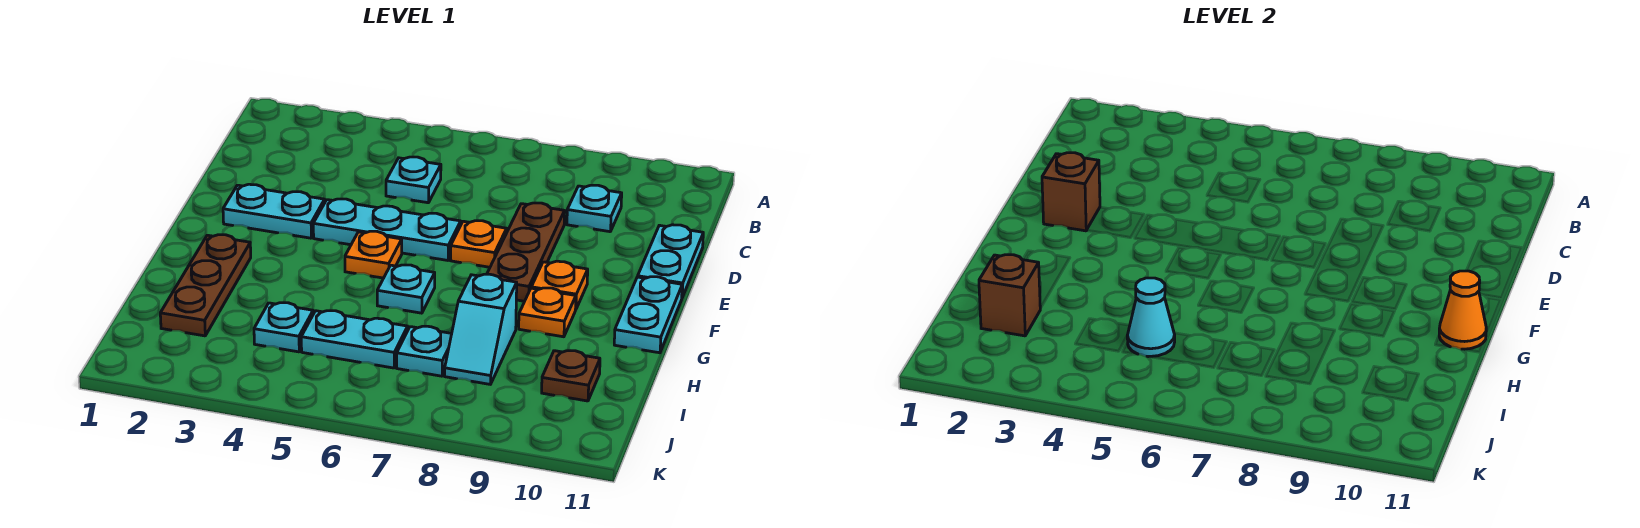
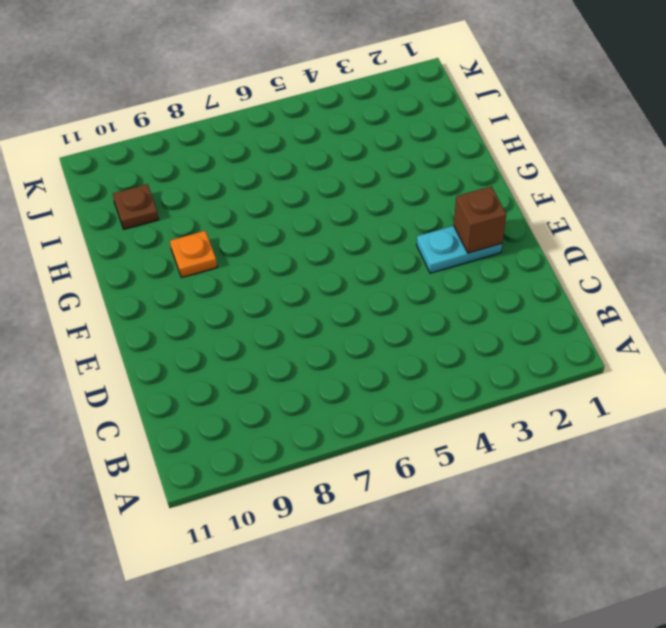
none -> cyan plate C5 level 1
none -> cyan plate C9 level 1
none -> brown plate D8:F8 level 1

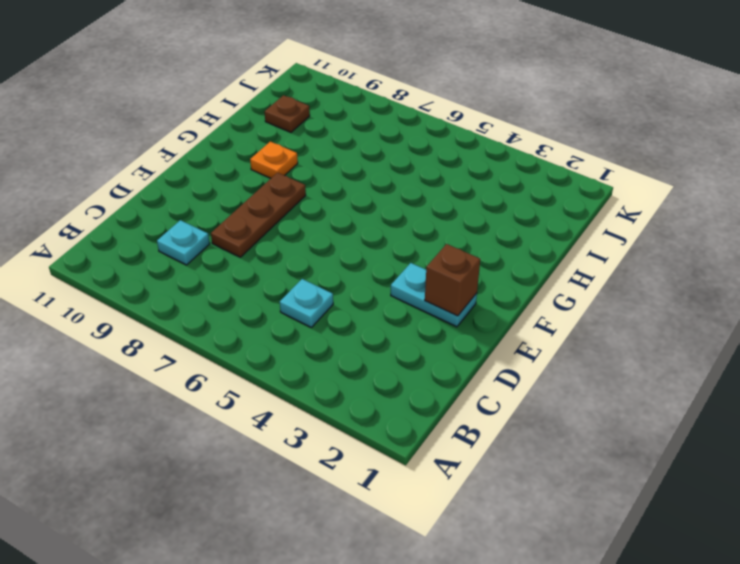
none -> cyan plate D11:E11 level 1
none -> cyan plate E4:E6 level 1
none -> orange plate E7 level 1

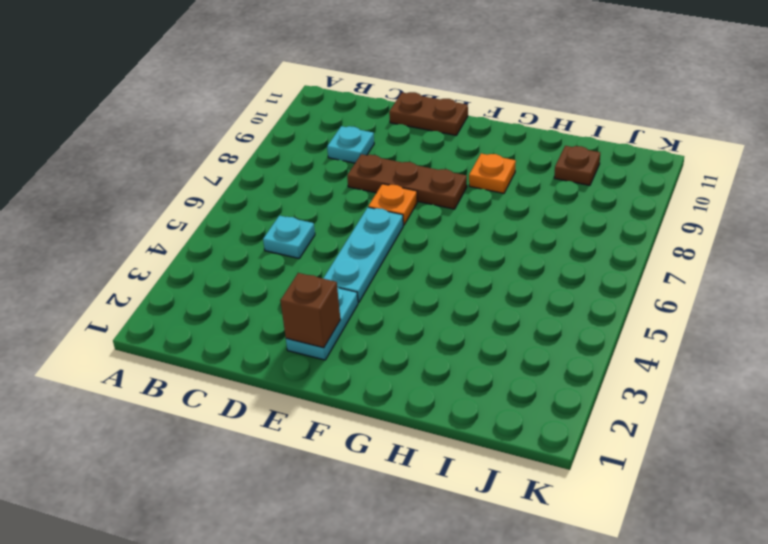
brown plate D11:E11 level 1 -> cyan plate D11:E11 level 1
none -> orange plate F5 level 1
none -> orange plate F9 level 1
none -> cyan plate F11:G11 level 1

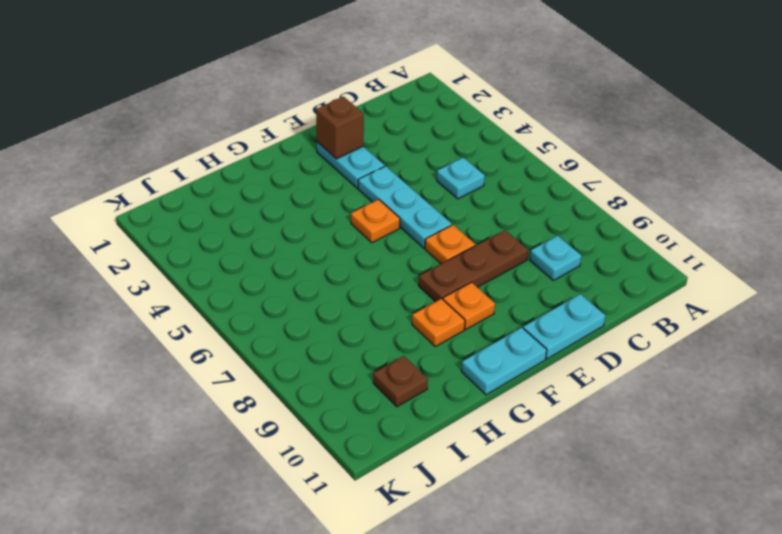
none -> brown plate G2:I2 level 1
none -> cyan plate G6 level 1
none -> cyan slope H8:I8 level 1 top H

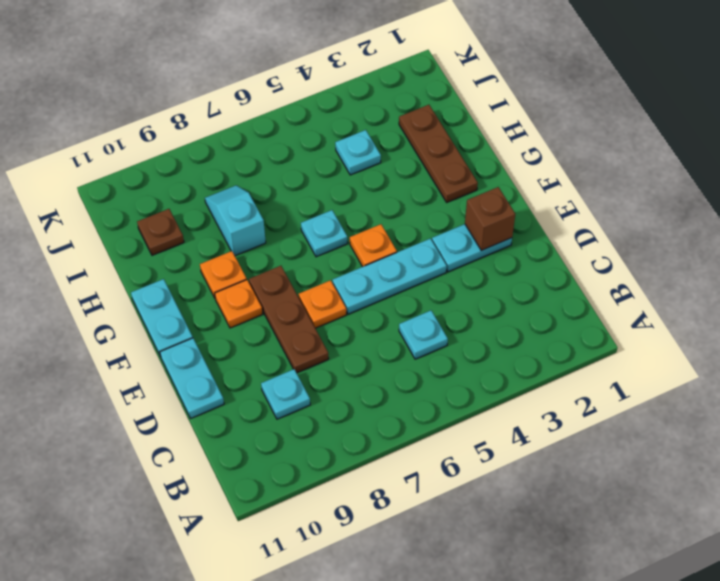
none -> cyan plate I5:I6 level 1
none -> cyan plate I7 level 1
none -> orange cone G11 level 2

